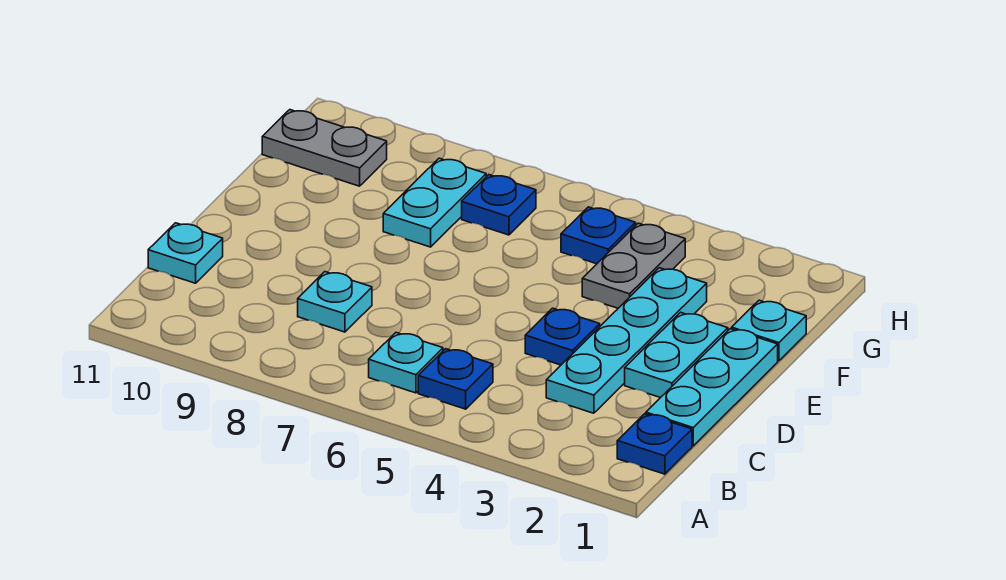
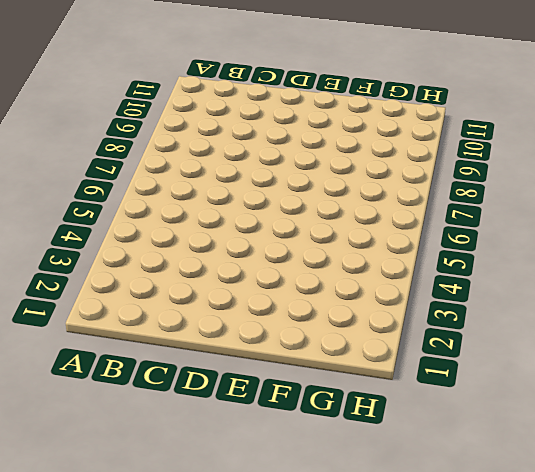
none -> blue plate B1 level 1
none -> blue plate B5 level 1
none -> cyan plate B6 level 1

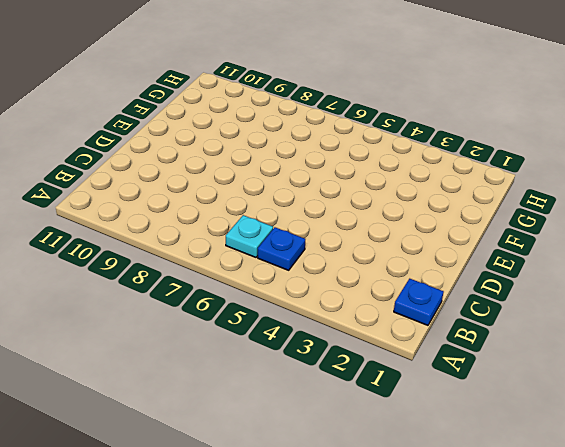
none -> cyan plate C1:E1 level 1
none -> cyan plate C3:F3 level 1
none -> cyan plate C8 level 1

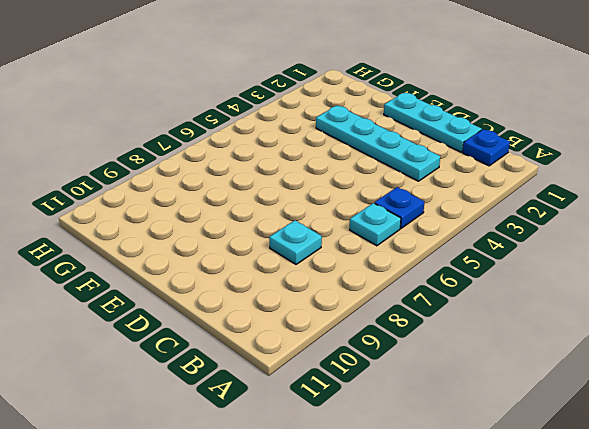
none -> cyan plate C11 level 1
none -> cyan plate D2:E2 level 1
none -> blue plate D4 level 1

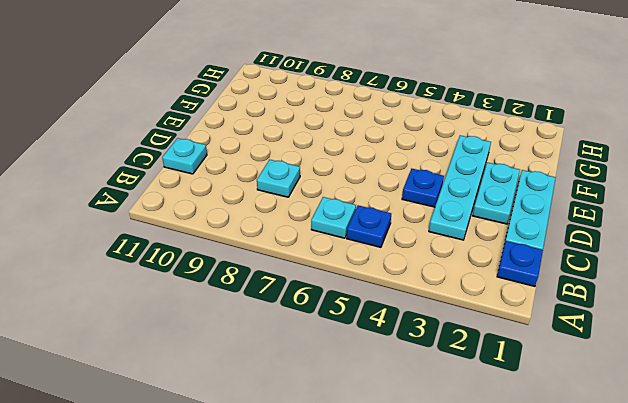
none -> cyan plate F1 level 1
none -> grey plate F4:G4 level 1
none -> cyan plate F8:G8 level 1

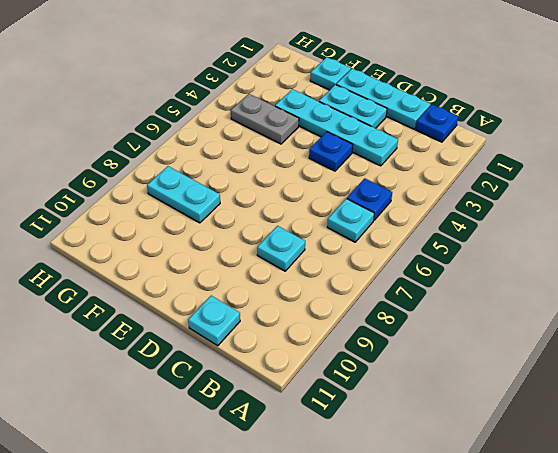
none -> blue plate G5 level 1
none -> blue plate G7 level 1
none -> grey plate G10:G11 level 1

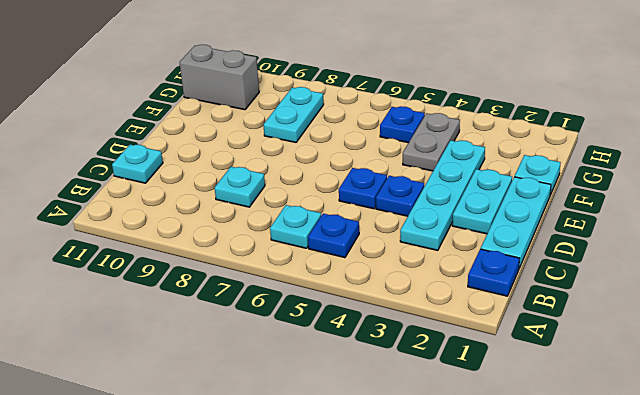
blue plate D5 level 1 -> blue plate G7 level 1
grey brick G10:G11 level 1 -> grey plate G10:G11 level 1

